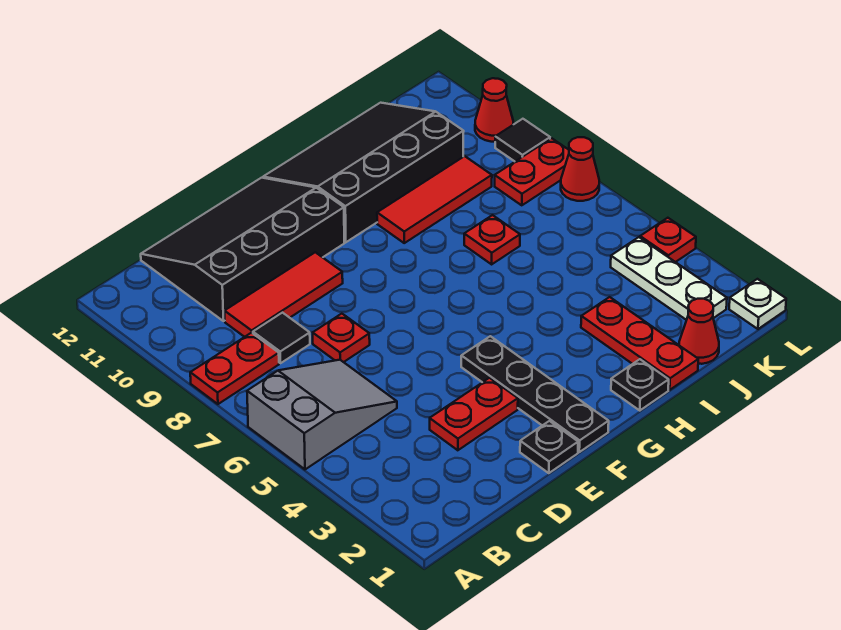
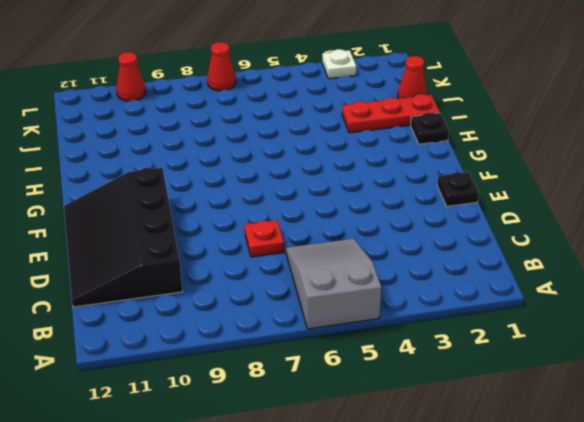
white plate L3 level 1 -> white plate L1 level 1
none -> red plate A8:B8 level 1
none -> black tile C8 level 1
none -> red tile C9:E9 level 1

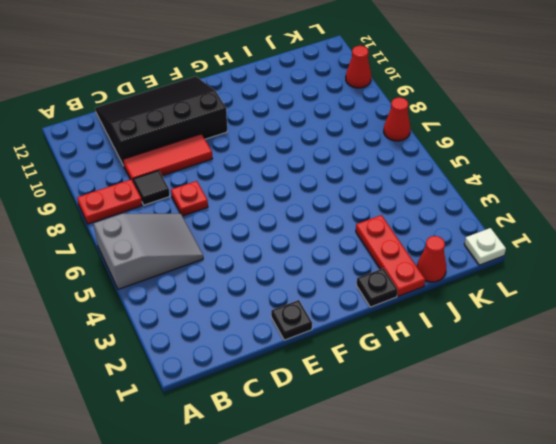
none -> red plate D3:E3 level 1
none -> black plate F1:F4 level 1
none -> black slope G10:J12 level 1 top 10

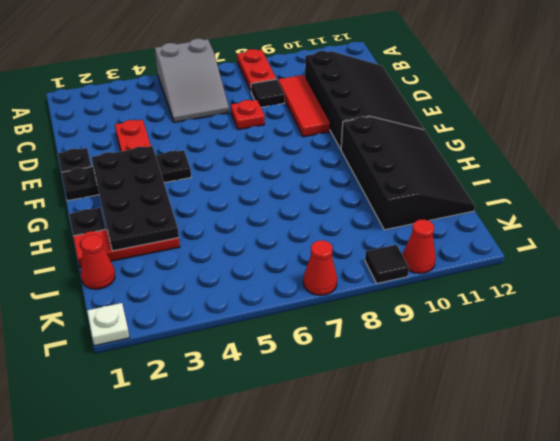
black plate F2:I3 level 2 -> none
none -> red tile H9:J9 level 1
none -> red plate I7 level 1
none -> white plate K2:K4 level 1

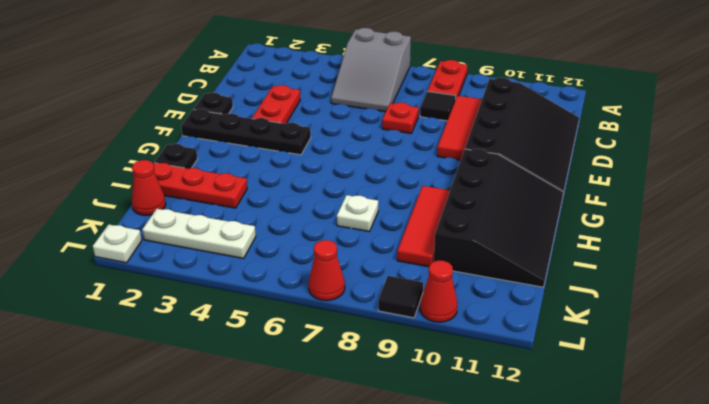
white plate I7 level 1 -> red plate I7 level 1
none -> red plate K8:L8 level 1
none -> red plate L4 level 1

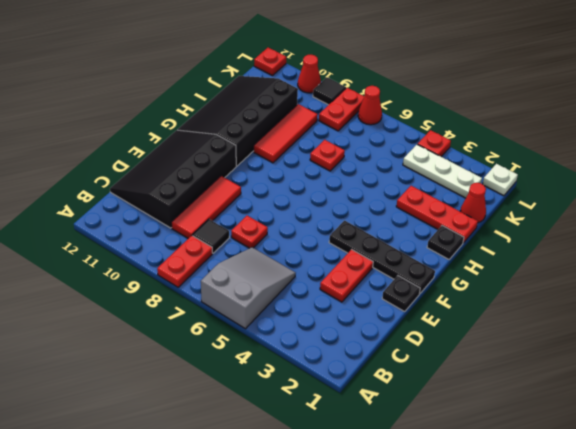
red plate L12 level 1 -> none

